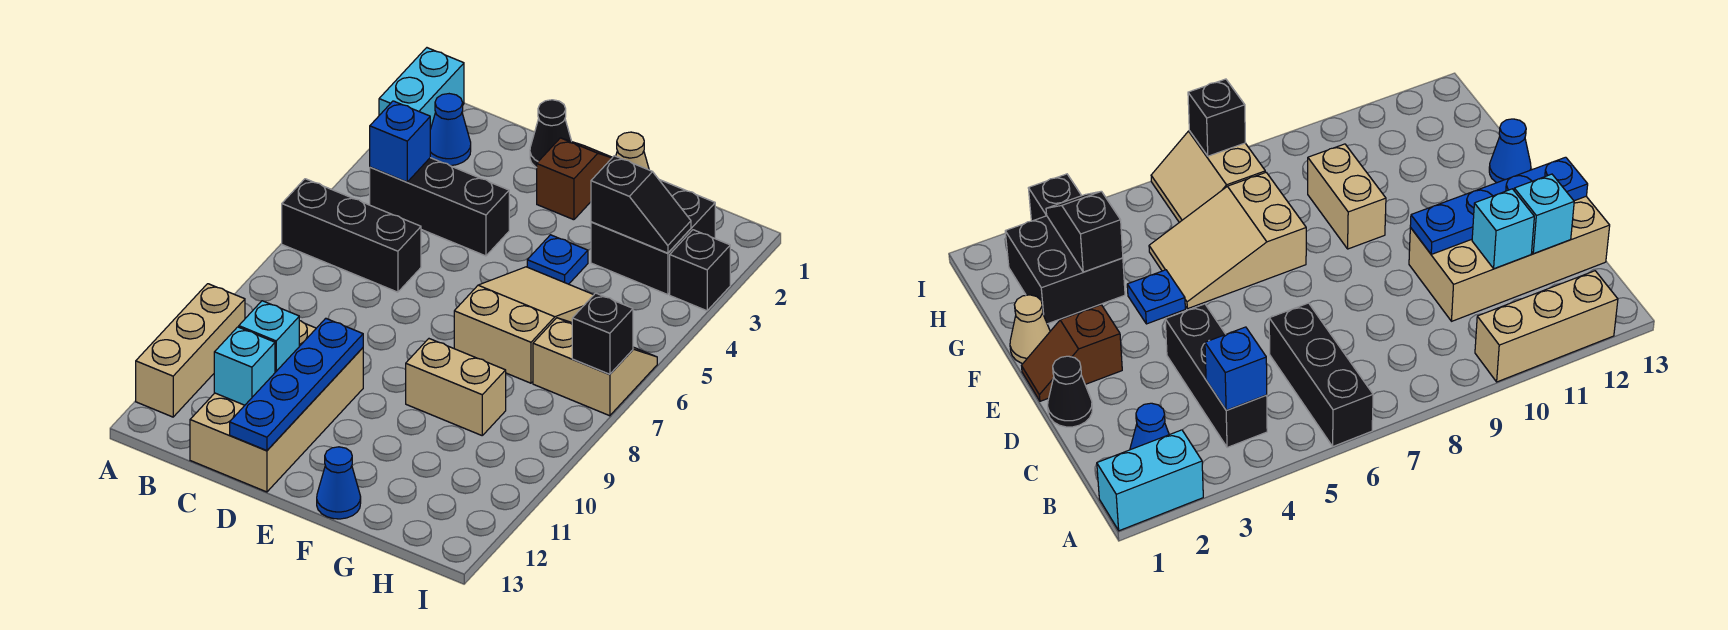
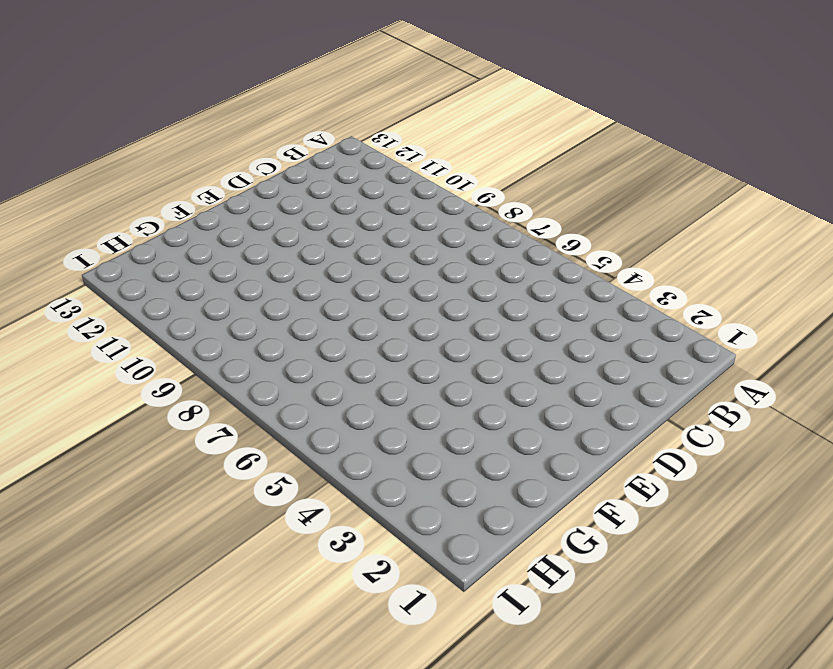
none -> cyan brick A1:A2 level 1
none -> black brick A6:C6 level 1
none -> tan brick A10:A12 level 1

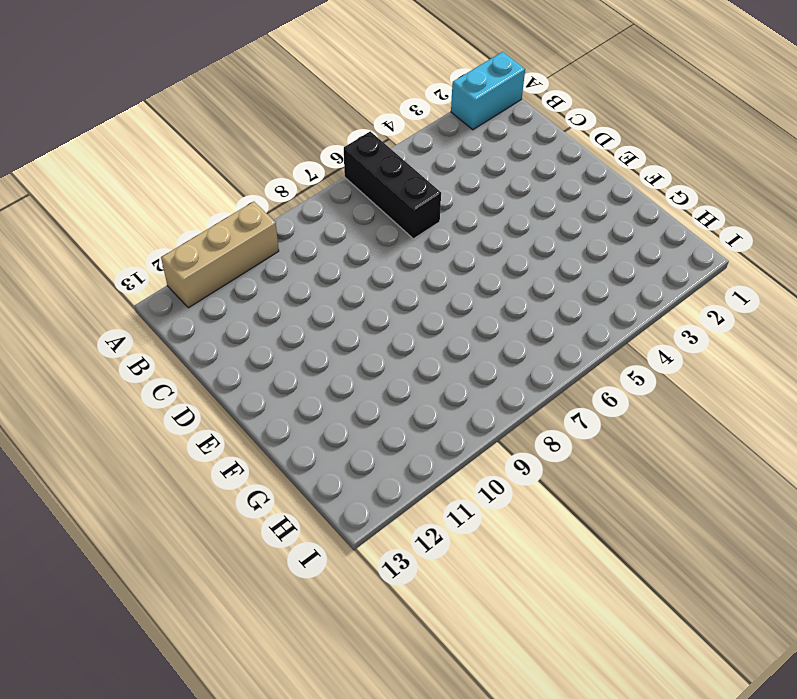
none -> blue cone B2 level 1
none -> black brick B4:D4 level 1
none -> tan brick C10:D13 level 1

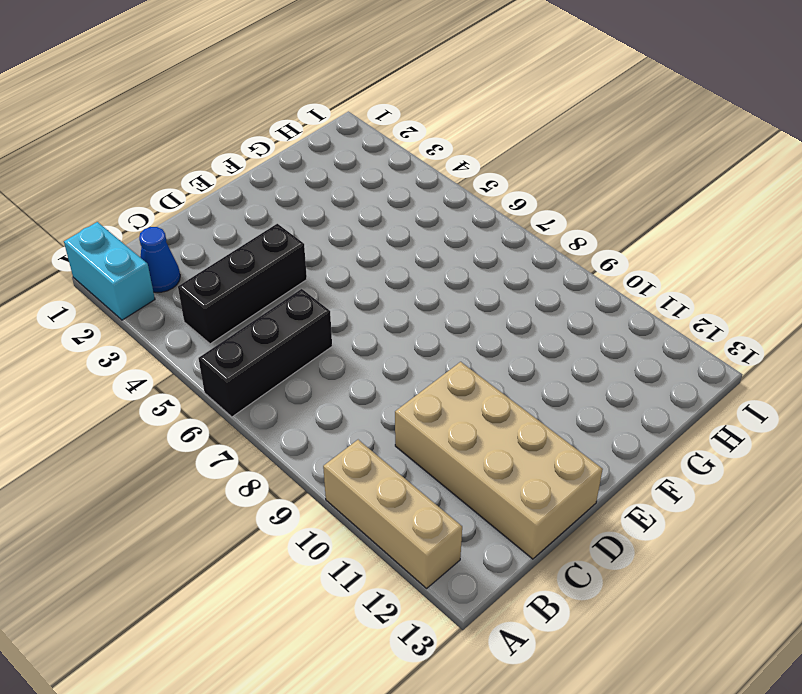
none -> black cone D1 level 1
none -> brown slope E1:E2 level 1 top 2
none -> tan cone F1 level 1

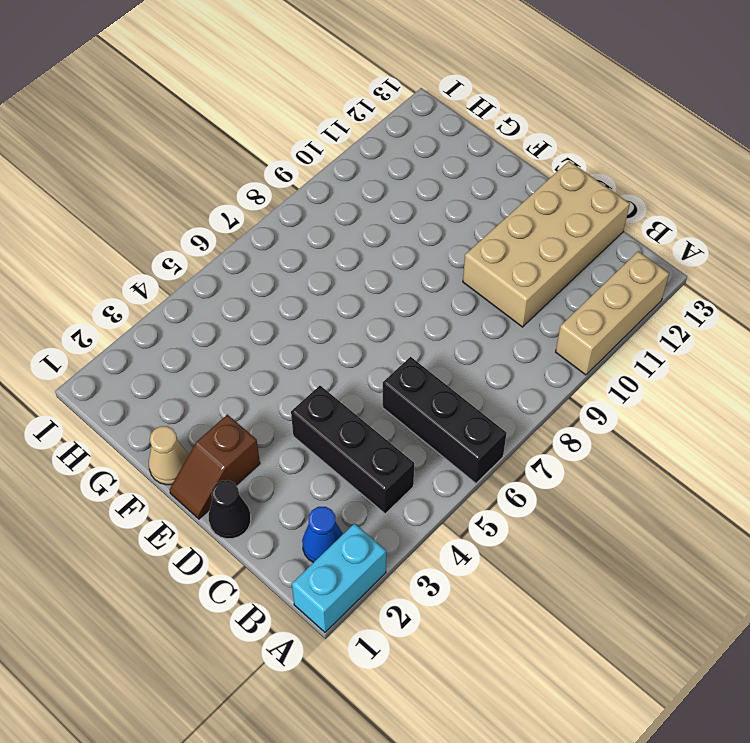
none -> blue plate F4 level 1
none -> tan slope F5:G7 level 1 top 7
none -> tan brick F9:G9 level 1

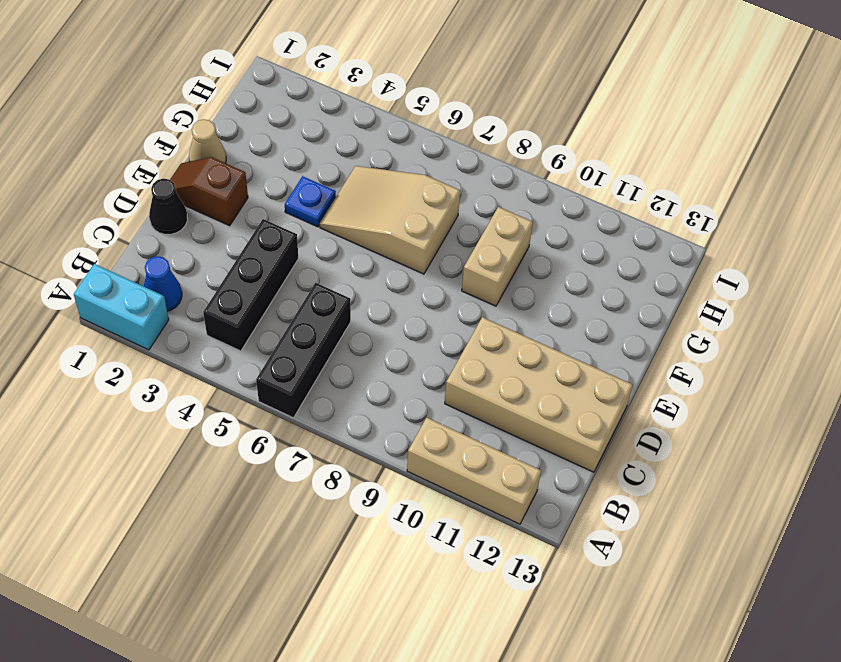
none -> blue cone F13 level 1
none -> black brick G2:H3 level 1
none -> tan slope H6:I7 level 1 top 7

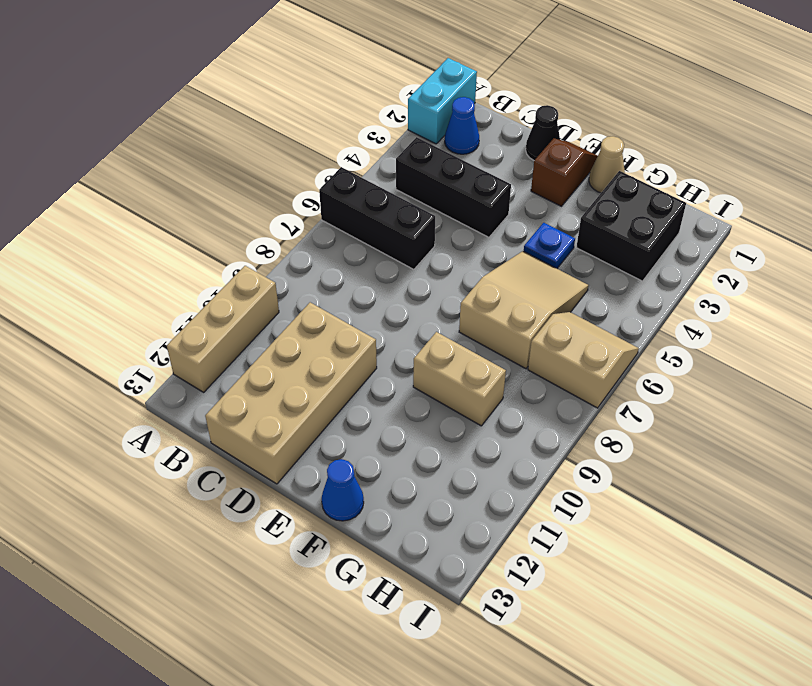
none -> black brick I3 level 1
none -> blue brick B4 level 2
none -> cyan brick C11 level 2

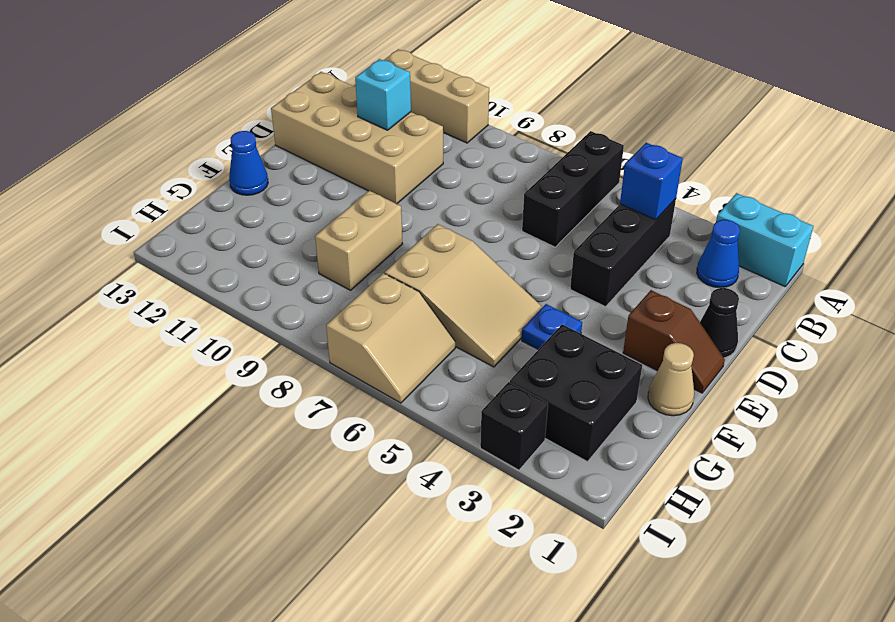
none -> cyan brick C12 level 2
none -> blue plate D10:D13 level 2
none -> black slope G3:H3 level 2 top G

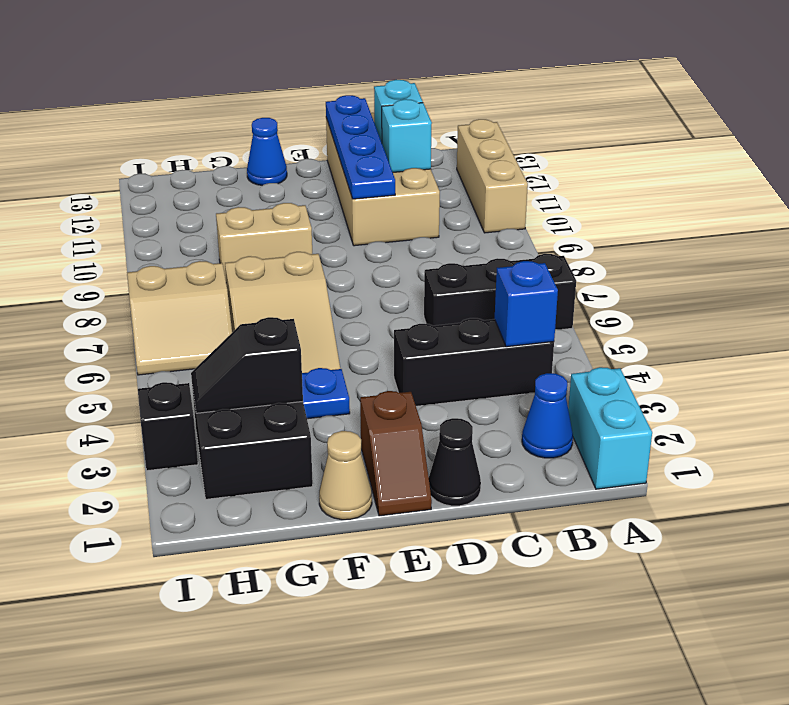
none -> black brick I7 level 2

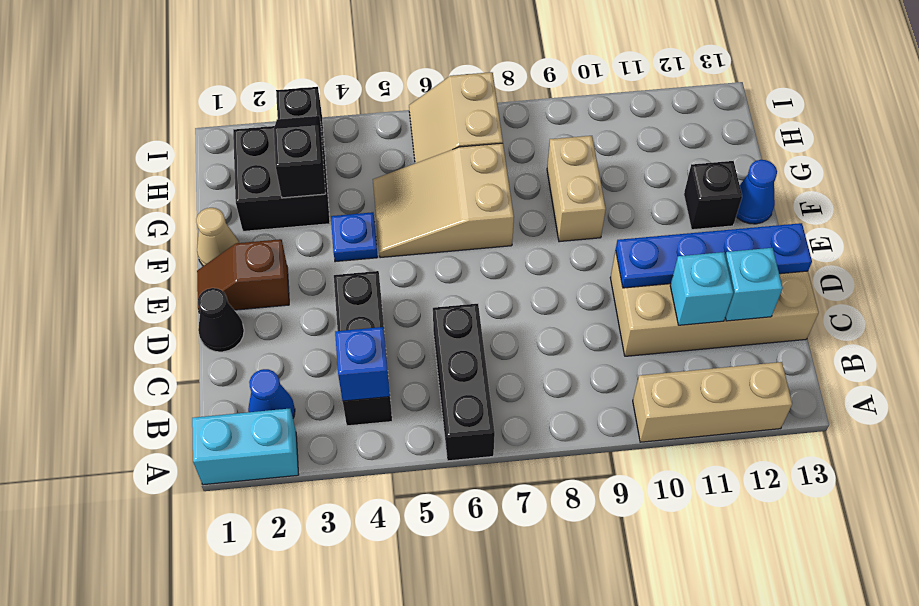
black brick F12 level 1 -> black brick I7 level 2

